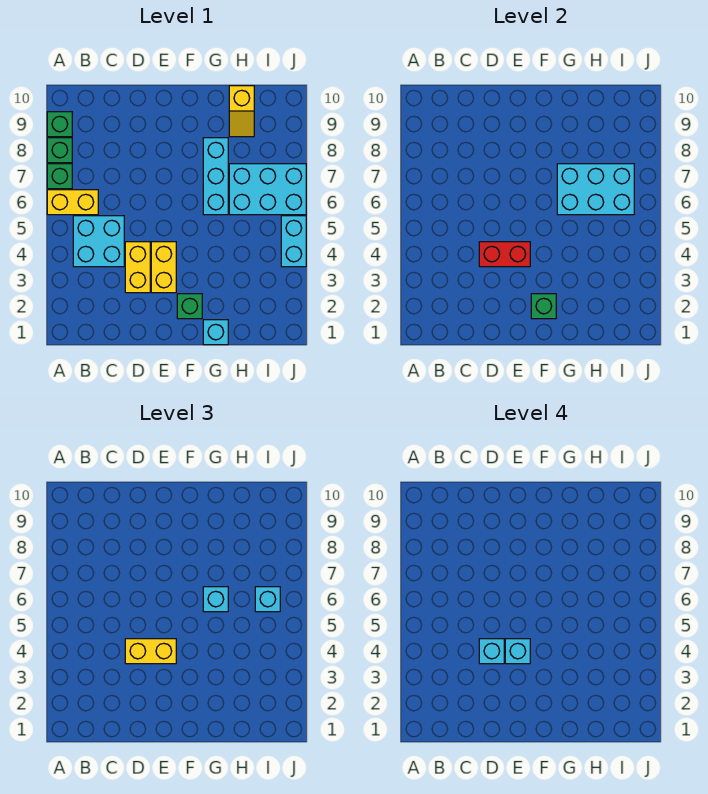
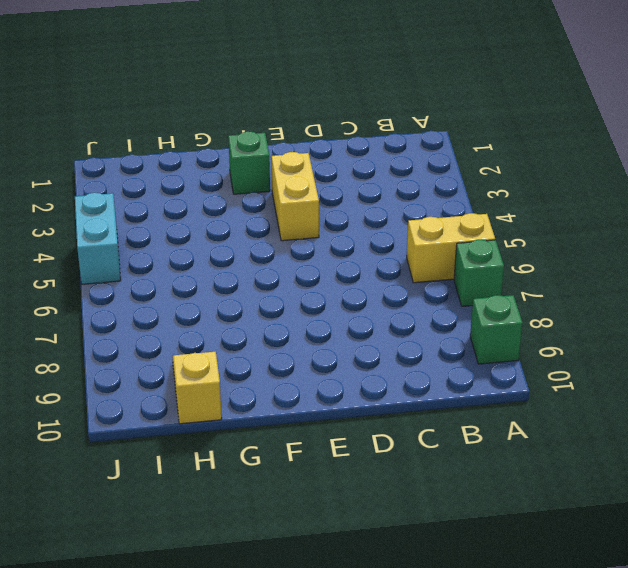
none -> green brick A8 level 1
none -> cyan brick B4:C5 level 1
none -> yellow brick D3:D4 level 1

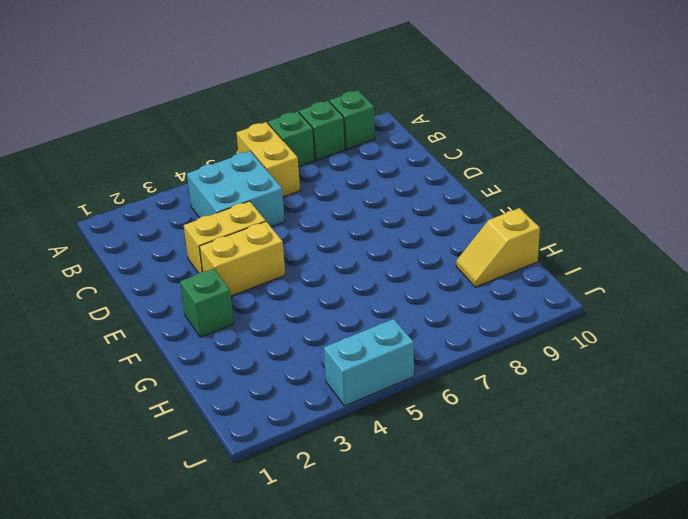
none -> cyan brick G1 level 1
none -> cyan brick G6:G8 level 1
none -> cyan brick H6:J7 level 1

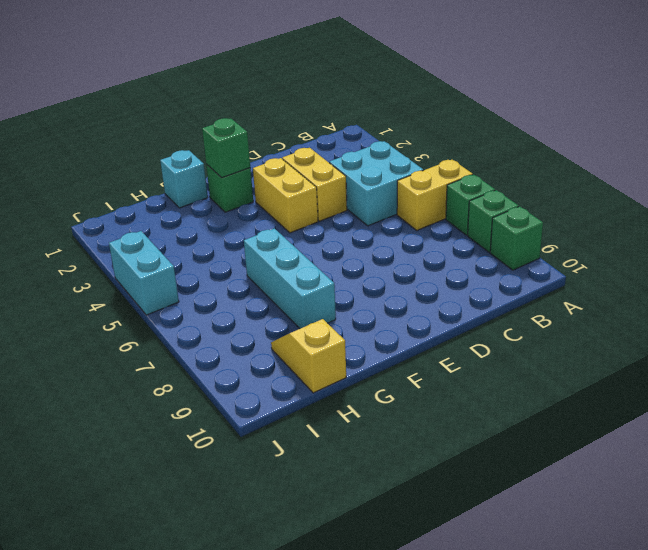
none -> cyan brick H6:J7 level 1
none -> red brick D4:E4 level 2
none -> cyan brick G6:I7 level 2

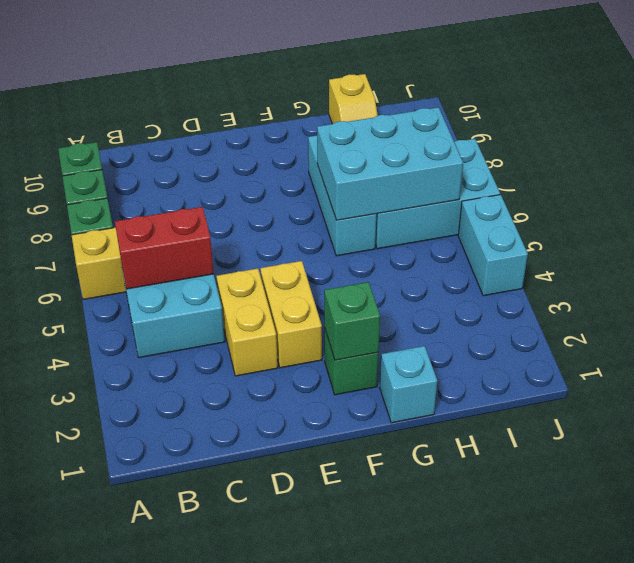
red brick B5:C5 level 2 -> red brick D4:E4 level 2
none -> yellow brick D4:E4 level 3
none -> cyan brick G6 level 3
none -> cyan brick I6 level 3

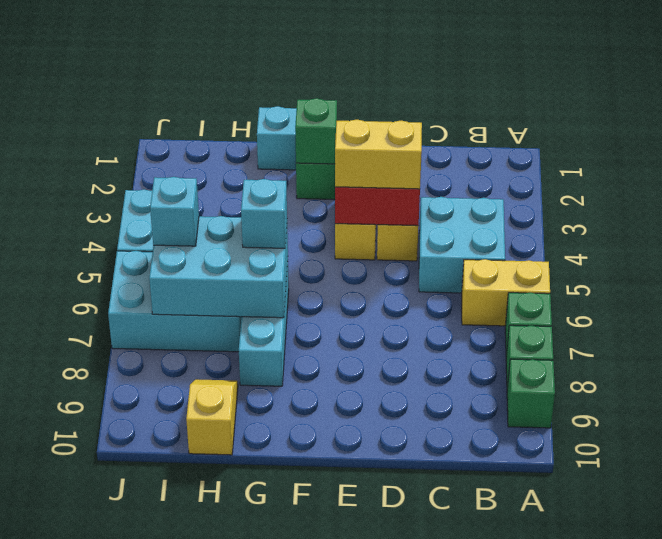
none -> cyan brick D4 level 4
none -> cyan brick E4 level 4

